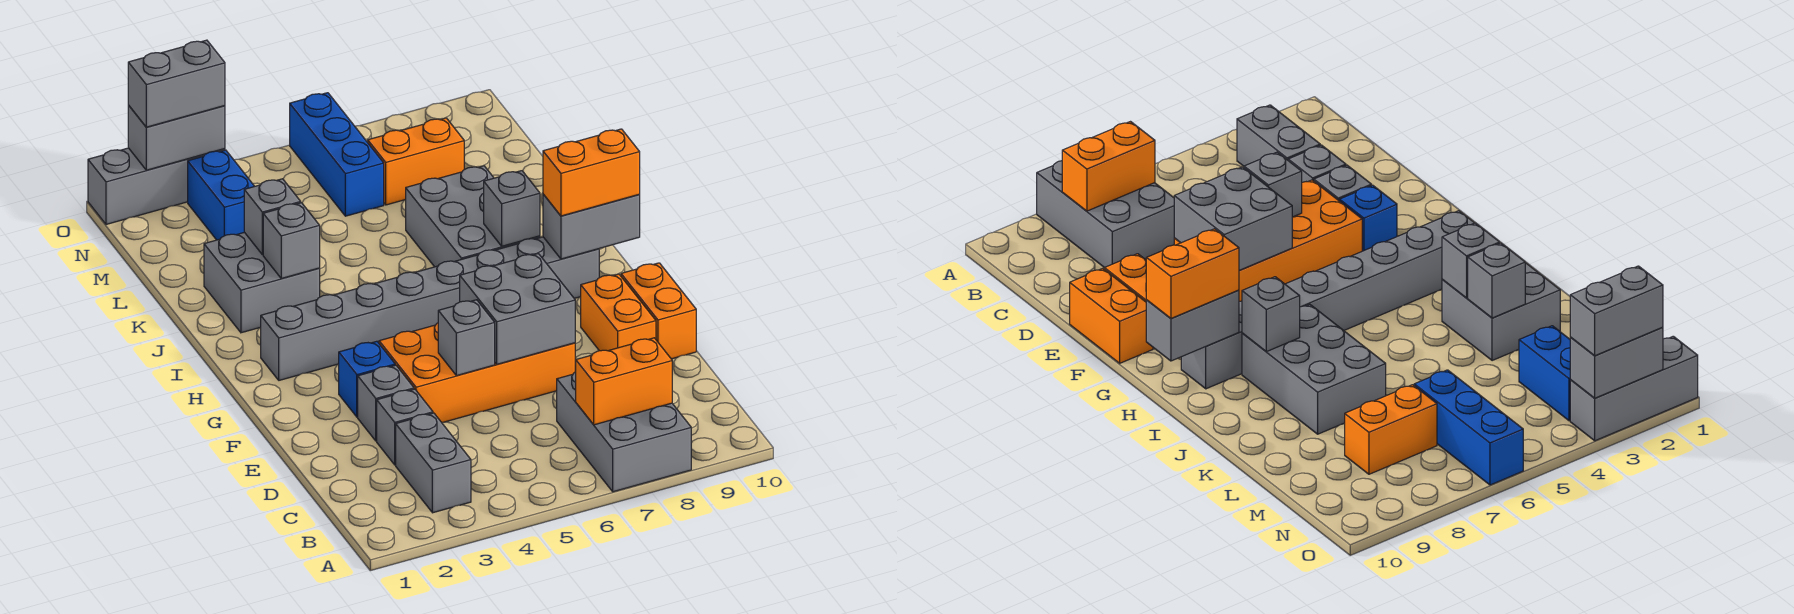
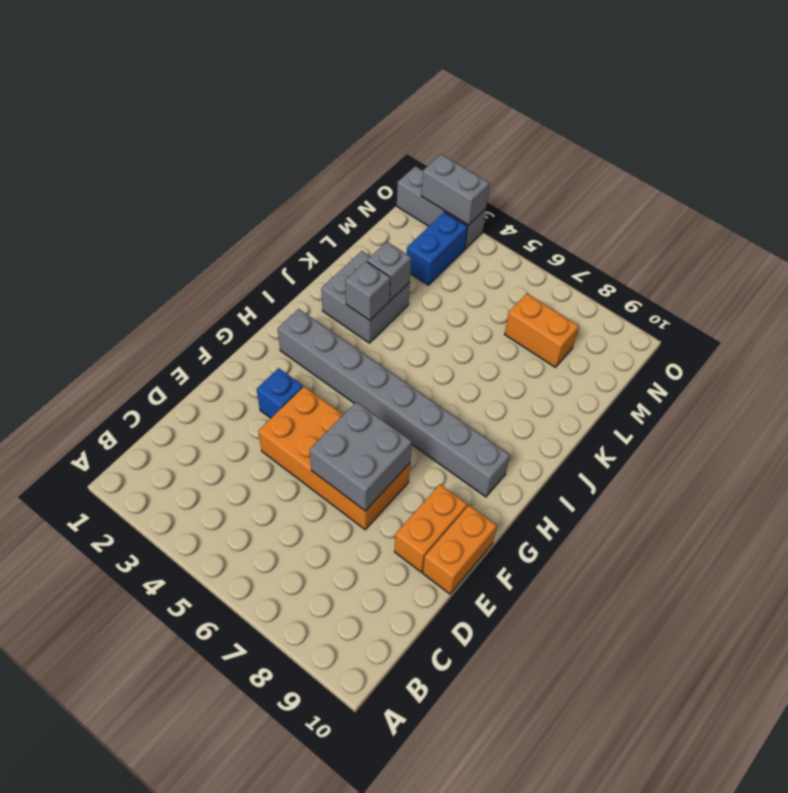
none -> grey brick A7:C8 level 1
none -> grey brick B3:C3 level 1
none -> grey brick D3 level 1

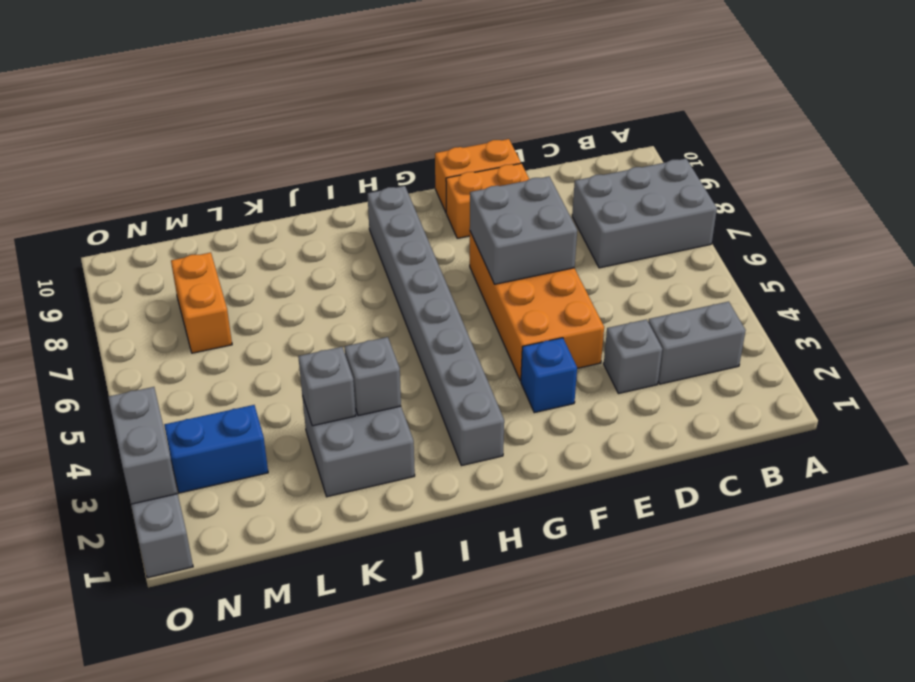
none -> grey brick E3 level 1
none -> grey brick I7:K8 level 1
none -> blue brick M6:O6 level 1

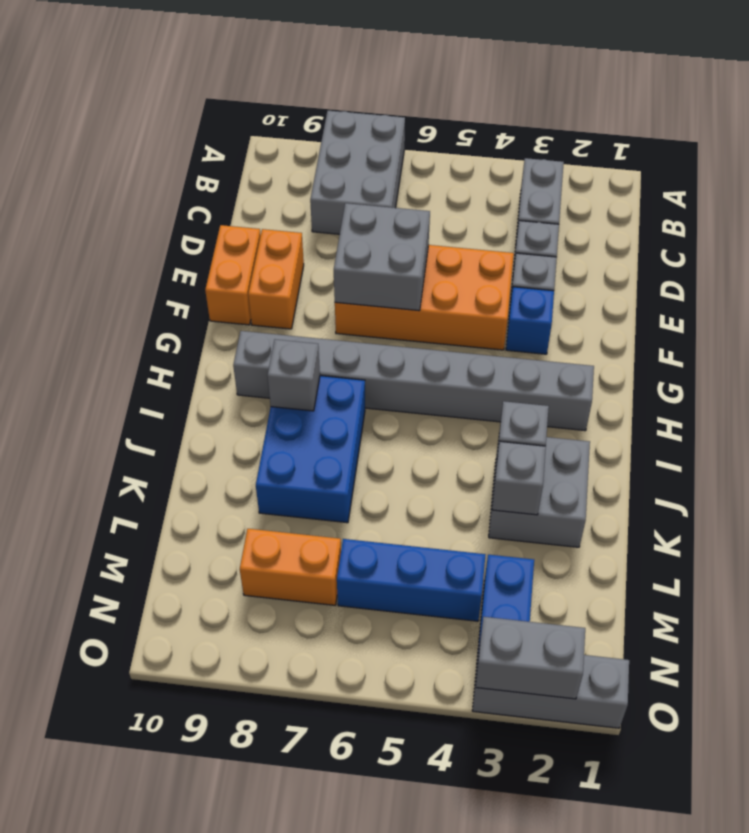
blue brick I7:K8 level 1 -> grey brick I7:K8 level 1
blue brick M4:M6 level 1 -> blue brick M6:O6 level 1
none -> orange brick B7:B8 level 2
none -> grey brick E5 level 2
none -> grey brick H9:H10 level 2

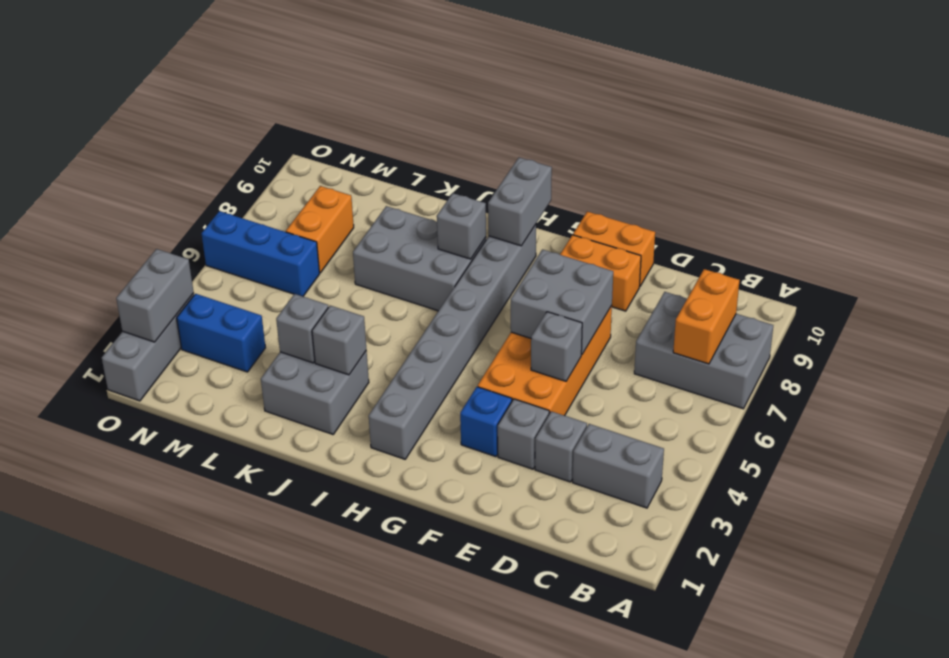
none -> orange brick H9:H10 level 3
none -> grey brick O2:O3 level 3

